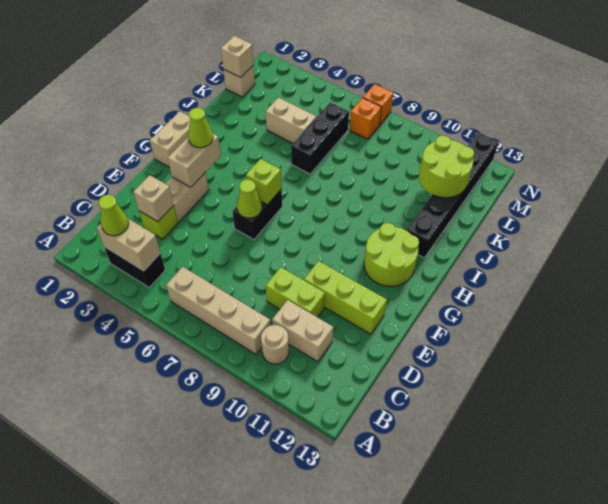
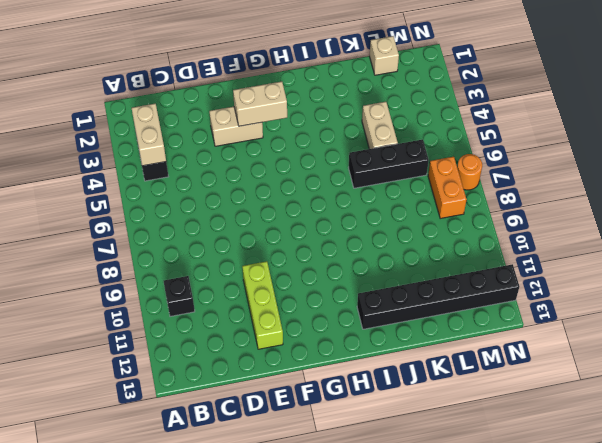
black brick B10 level 1 -> tan round brick B10 level 1
orange brick M7:M8 level 1 -> orange brick M7 level 1
orange round brick N7 level 1 -> orange brick N7 level 1
none -> tan brick B6:B9 level 1
none -> tan brick C10:C11 level 1
none -> lime brick D3 level 1

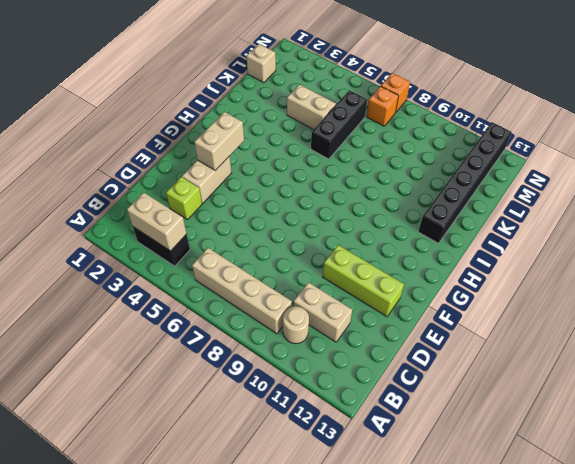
none -> lime brick D9:D10 level 1
none -> black brick F6:G6 level 1
none -> tan brick G1:H1 level 1

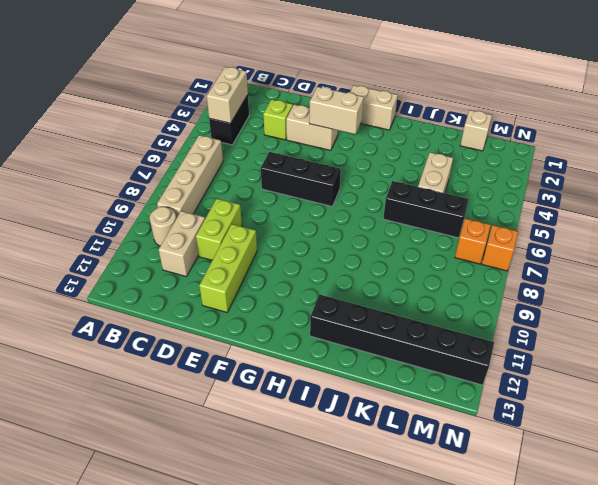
black brick E6:G6 level 1 -> black brick F6:G6 level 1
none -> lime round brick G11:H12 level 1
none -> tan brick D3 level 2
none -> lime cone F6 level 2

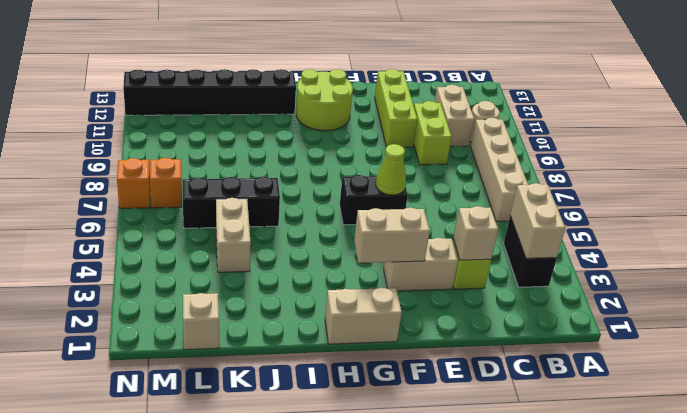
none -> lime brick G6 level 2
none -> lime round brick K11:L12 level 2
none -> tan brick L1 level 2

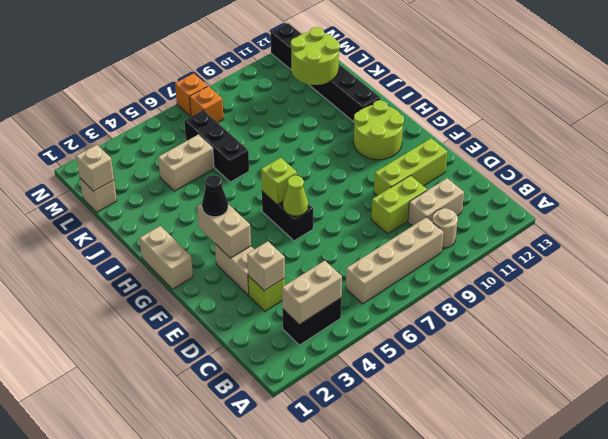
black cone G3 level 3 -> lime cone G3 level 3
none -> lime cone B3 level 3

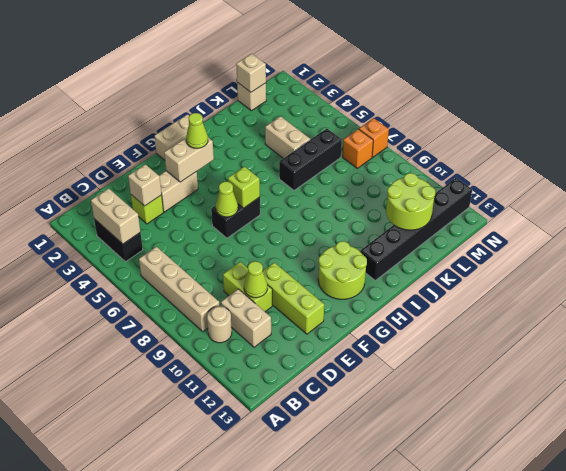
lime cone D10 level 2 -> lime cone B3 level 3

